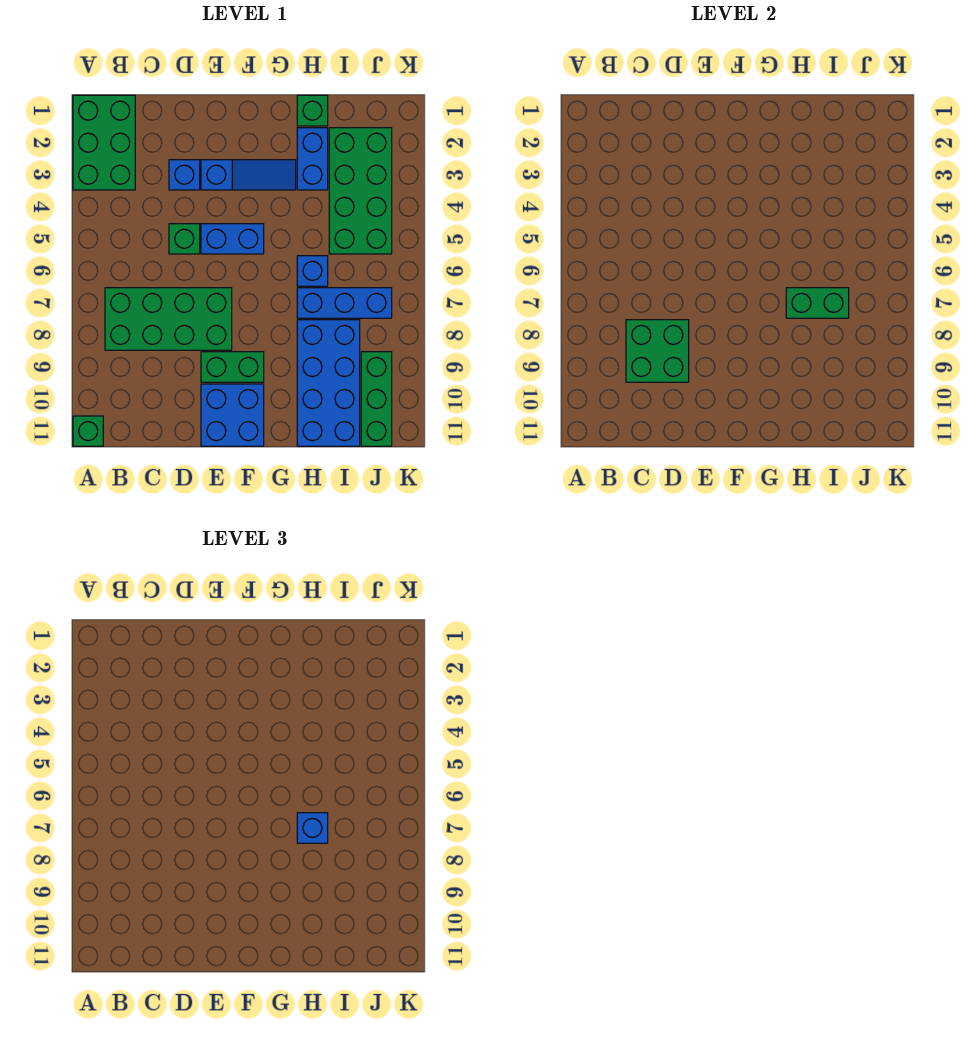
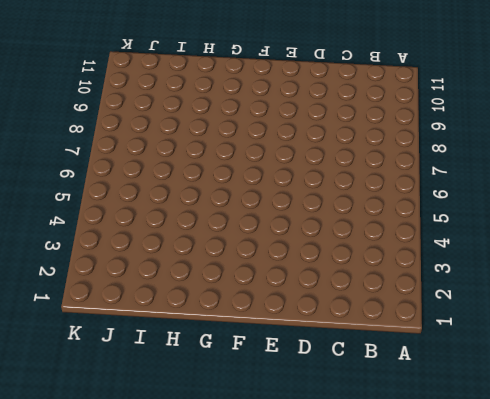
none -> green brick A1:B3 level 1
none -> green brick A11 level 1
none -> green brick B7:E8 level 1

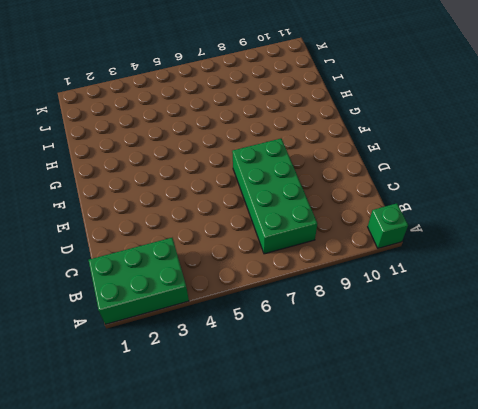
none -> blue brick D3 level 1
none -> green brick D5 level 1
none -> blue slope E3:G3 level 1 top E

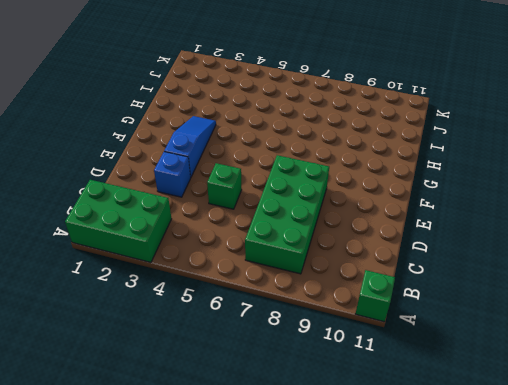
none -> blue brick E5:F5 level 1
none -> green brick E9:F9 level 1
none -> blue brick E10:F11 level 1

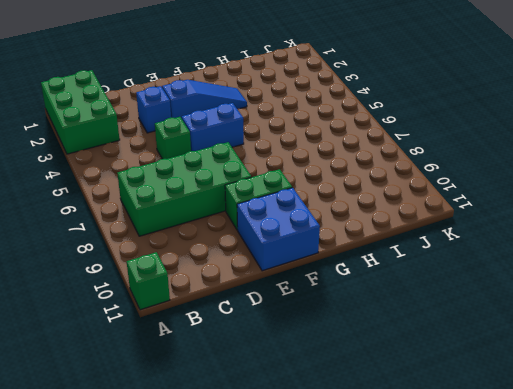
none -> green brick H1 level 1
none -> blue brick H2:H3 level 1
none -> blue brick H6 level 1

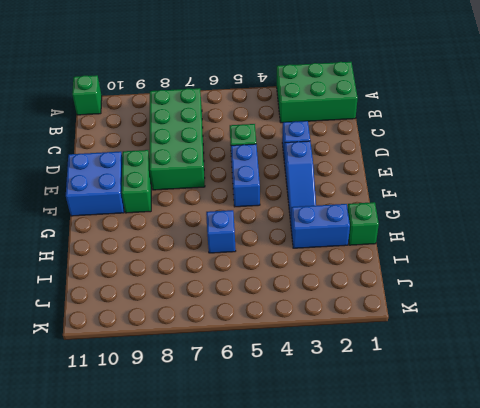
none -> blue brick H7:J7 level 1
none -> blue brick H8:I11 level 1
none -> green brick I2:J5 level 1

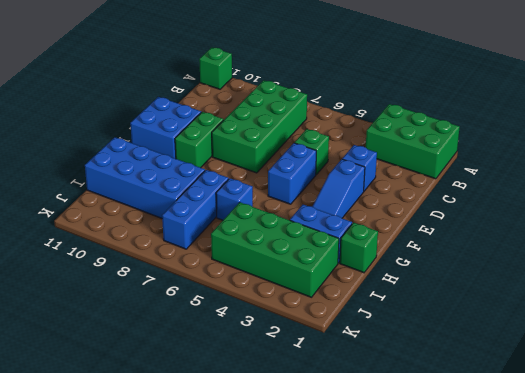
none -> green brick J9:J11 level 1
none -> green brick C8:D9 level 2
none -> green brick H7:I7 level 2

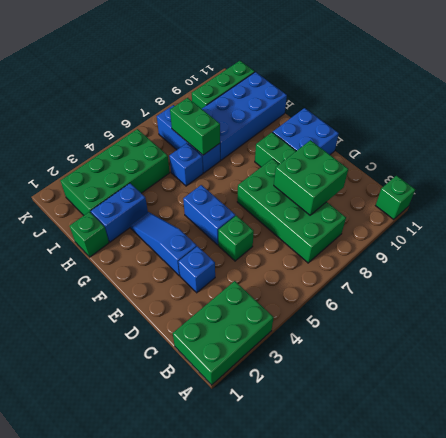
none -> blue brick H7 level 3

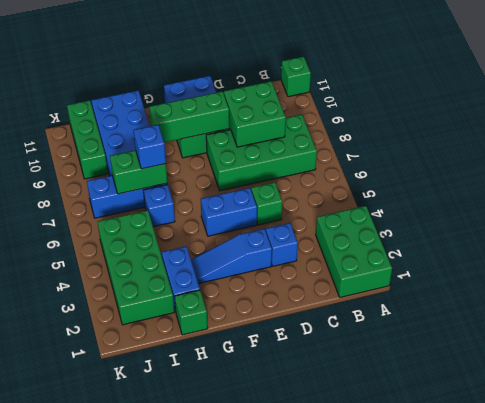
green brick E9:G9 level 2 -> none

